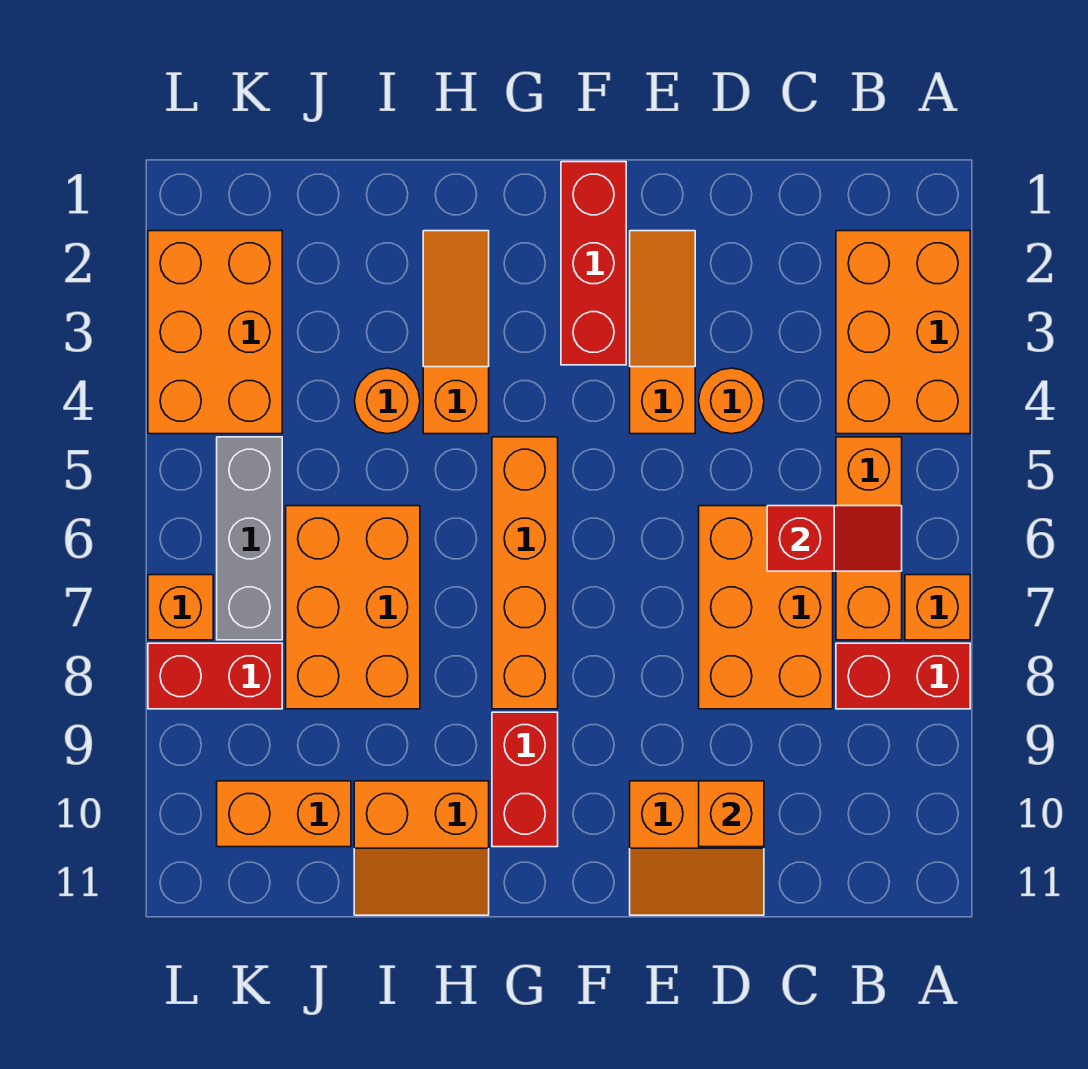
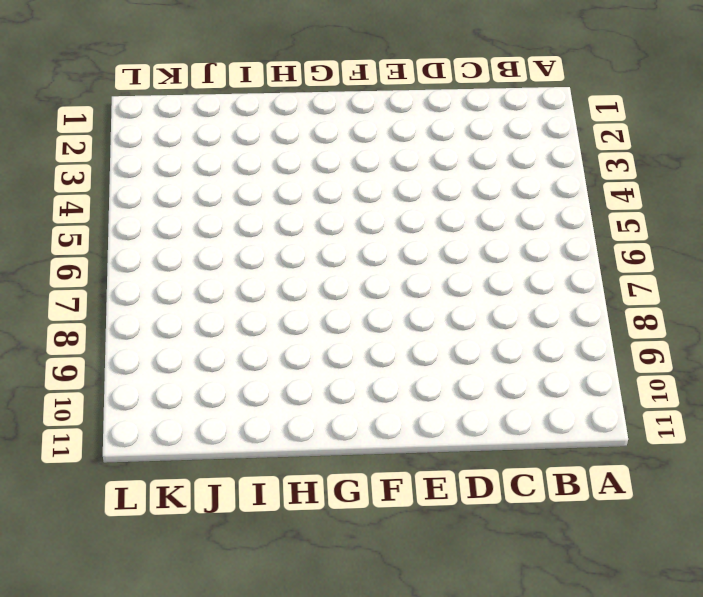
none -> orange brick A2:B4 level 1
none -> orange brick A7 level 1
none -> red brick A8:B8 level 1

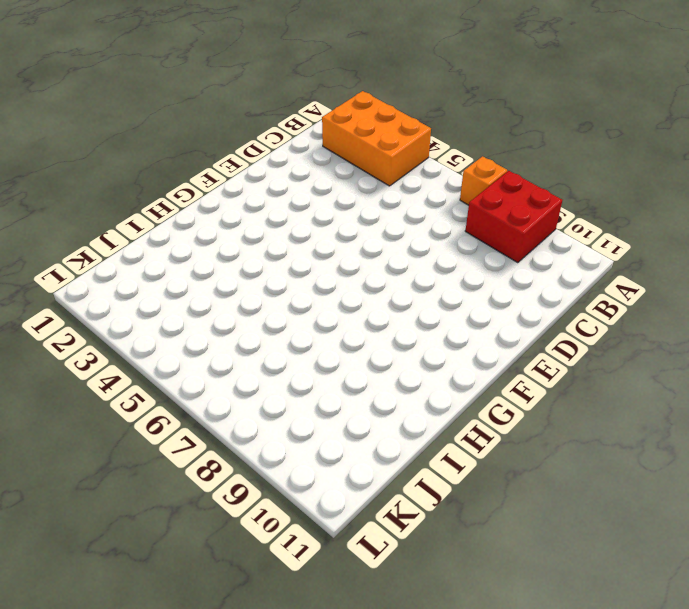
red brick A8:B9 level 1 -> red brick A8:B8 level 1
none -> orange brick B5:B7 level 1
none -> orange brick C6:D8 level 1
none -> orange round brick D4 level 1

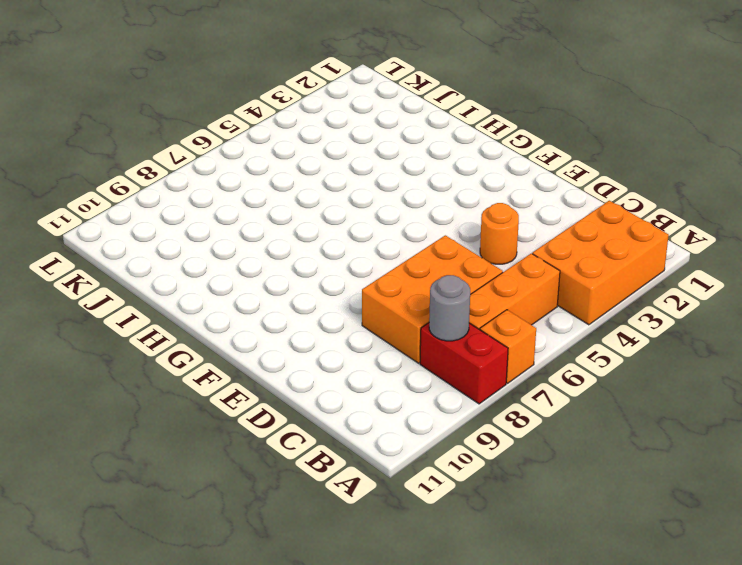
grey round brick B8 level 2 -> none
none -> orange slope D10:E11 level 1 top 10
none -> orange slope E2:E4 level 1 top 4
none -> red brick F1:F3 level 1

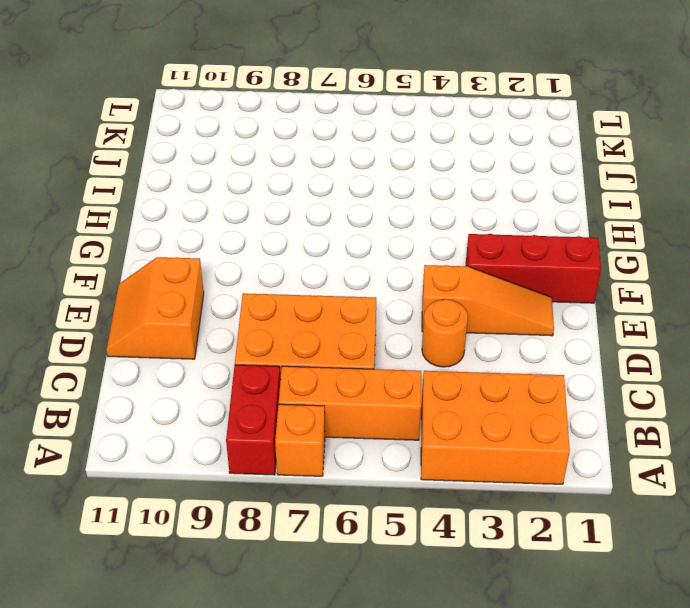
none -> orange brick G5:G8 level 1
none -> red brick G9:G10 level 1
none -> orange slope H2:H4 level 1 top 4

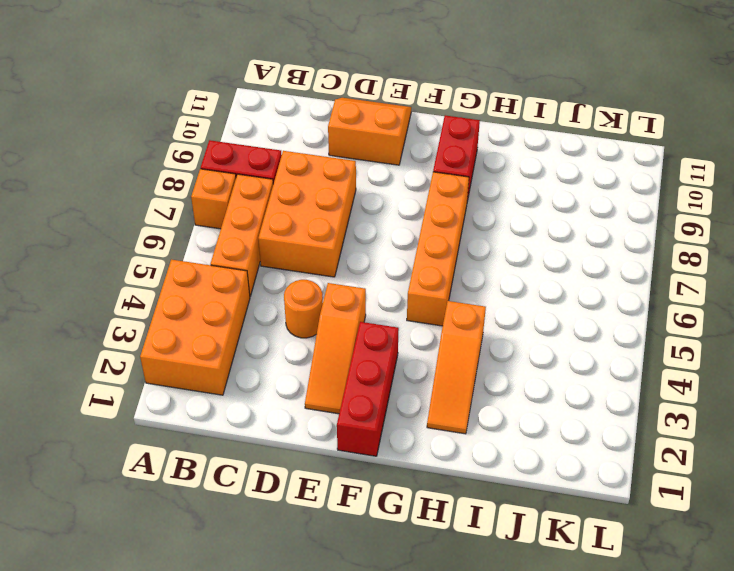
none -> orange slope H10:I11 level 1 top 10
none -> orange round brick I4 level 1
none -> orange brick I6:J8 level 1

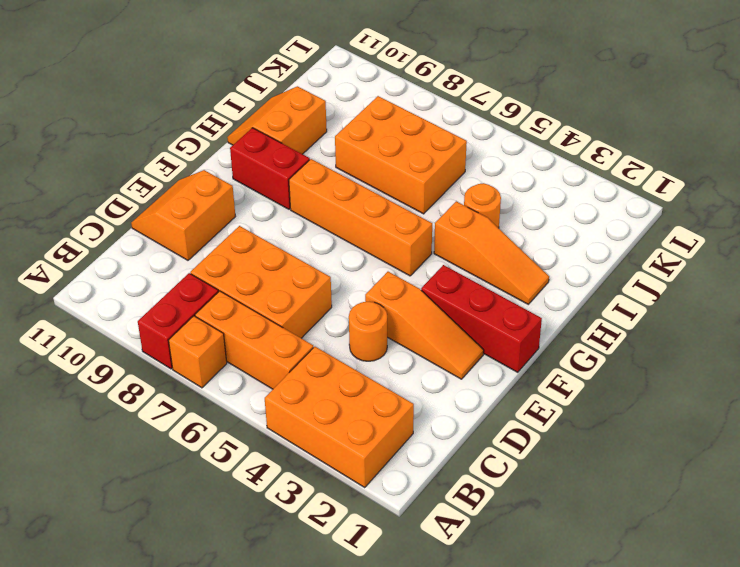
none -> orange brick J10:K10 level 1
none -> orange brick K2:L4 level 1
none -> grey brick K5:K7 level 1

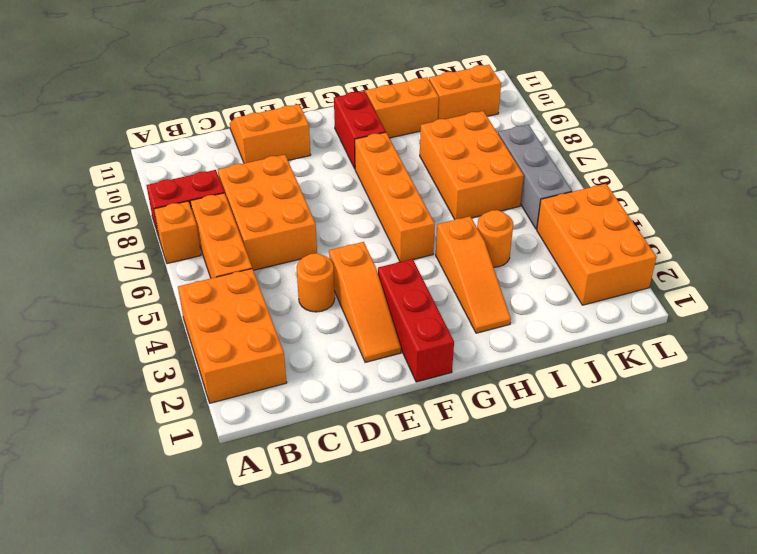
none -> red brick K8:L8 level 1
none -> orange brick L7 level 1
none -> red slope B6:C6 level 2 top C

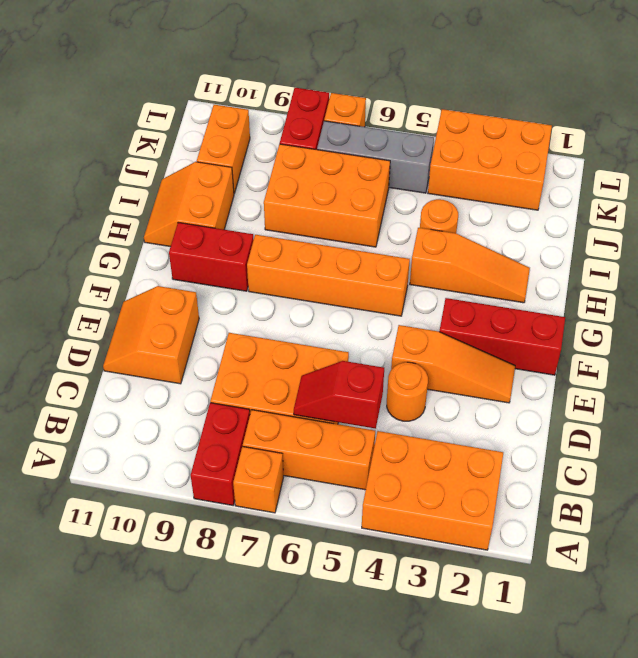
red slope C5:C6 level 2 top 5 -> red slope B6:C6 level 2 top C
none -> orange brick D10 level 2

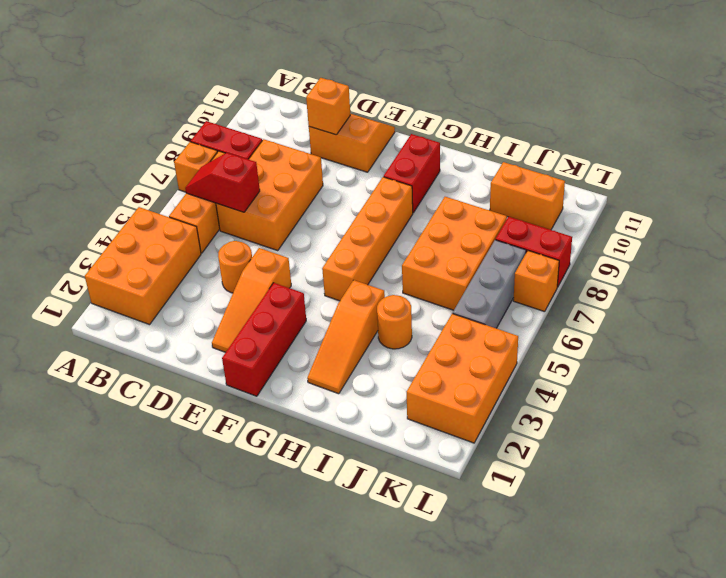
none -> orange slope H10:I11 level 1 top 10

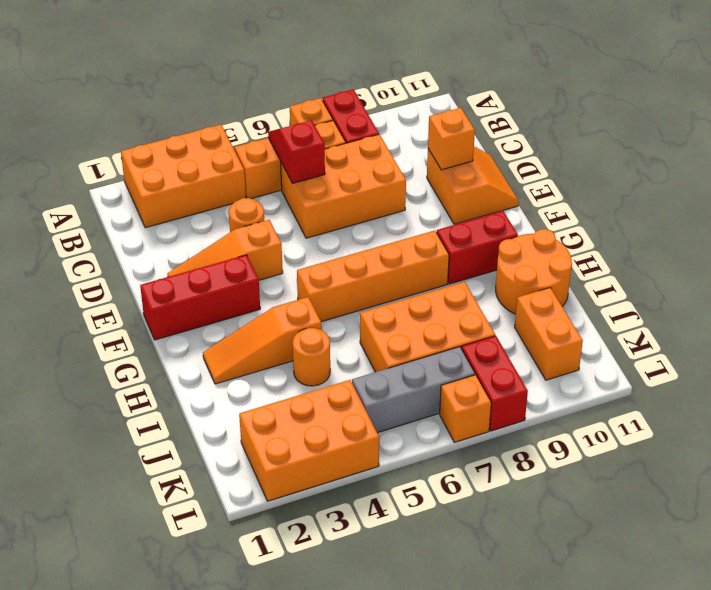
orange round brick H10:I11 level 1 -> orange slope H10:I11 level 1 top 10

